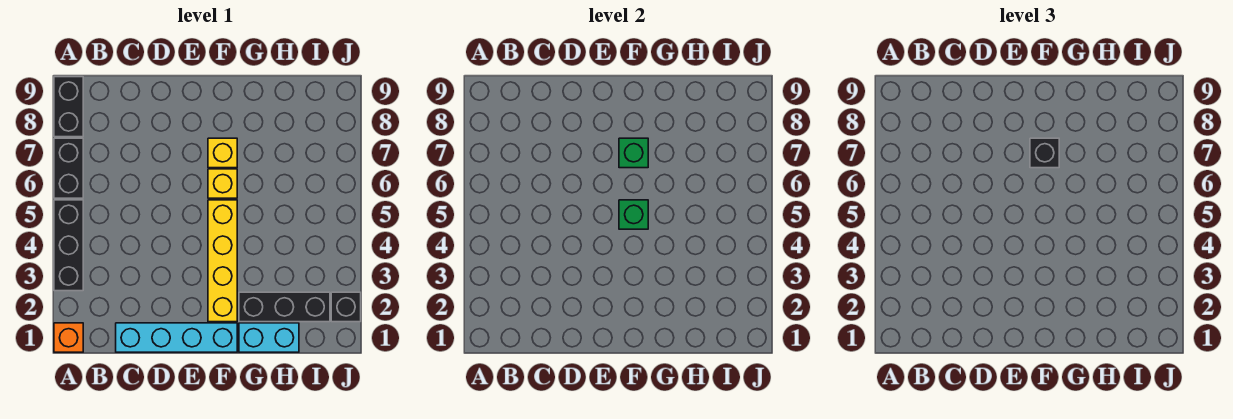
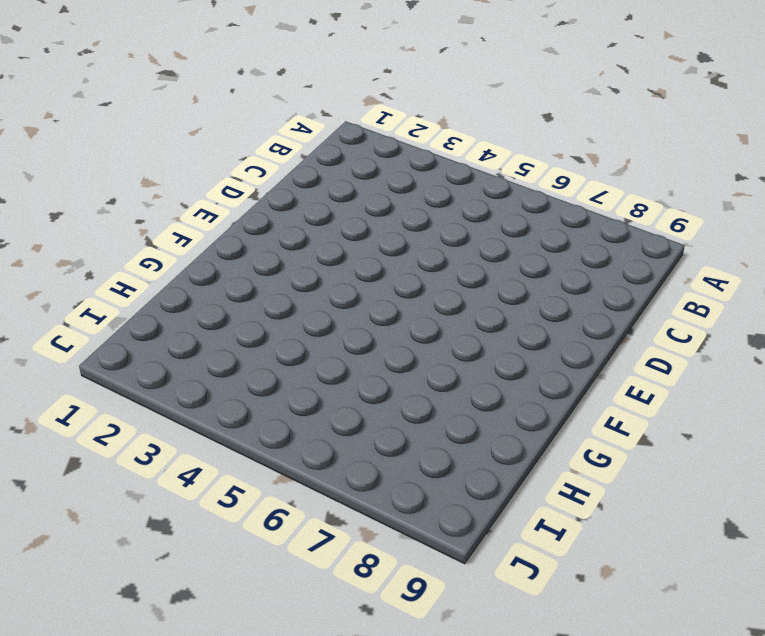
none -> orange brick A1 level 1
none -> black brick A3:A5 level 1
none -> black brick A6:A7 level 1

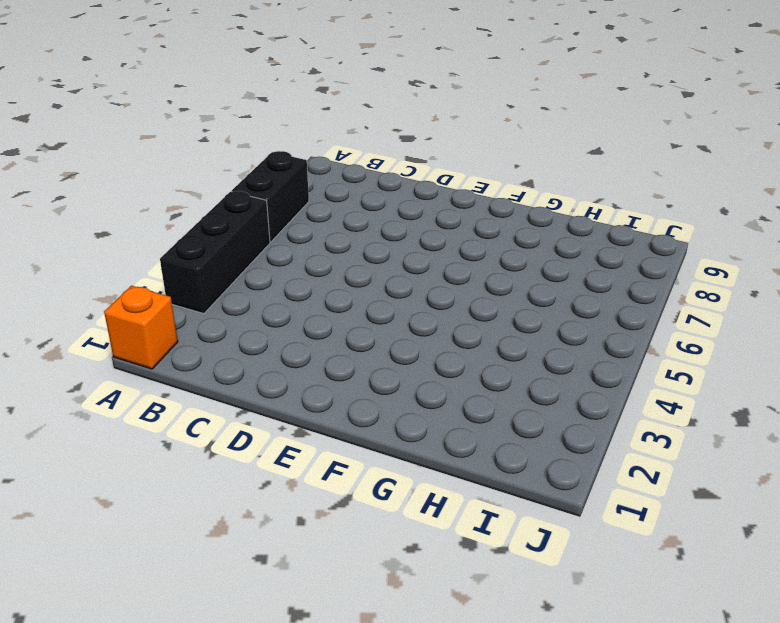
none -> black brick A8:A9 level 1
none -> cyan brick C1:F1 level 1
none -> yellow brick F2:F5 level 1

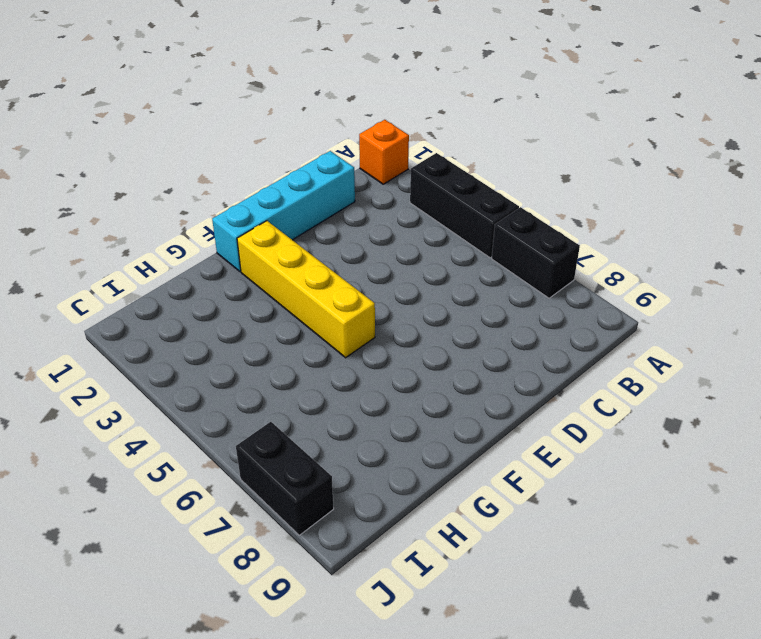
black brick J7:J8 level 1 -> black brick A8:A9 level 1
none -> yellow brick F6 level 1
none -> yellow brick F7 level 1
none -> cyan brick G1:H1 level 1

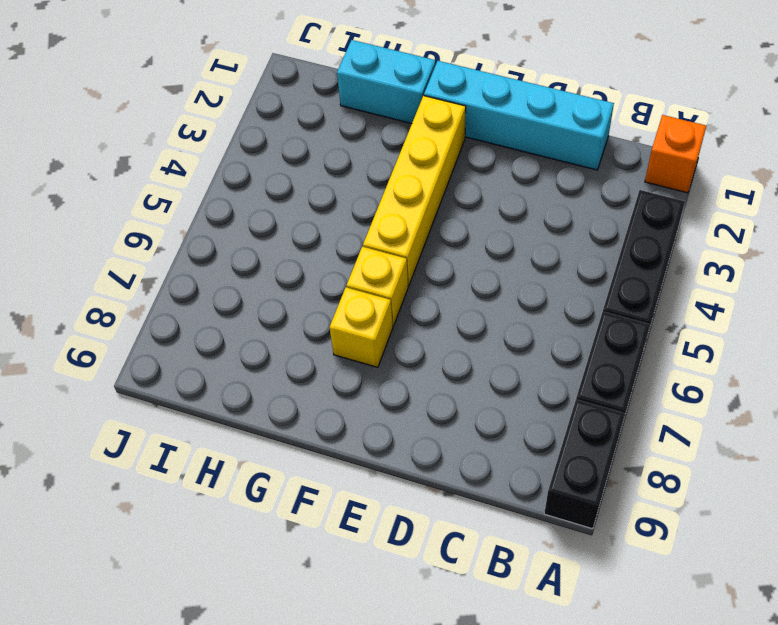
none -> black brick G2:I2 level 1
none -> black brick J2 level 1
none -> green brick F5 level 2

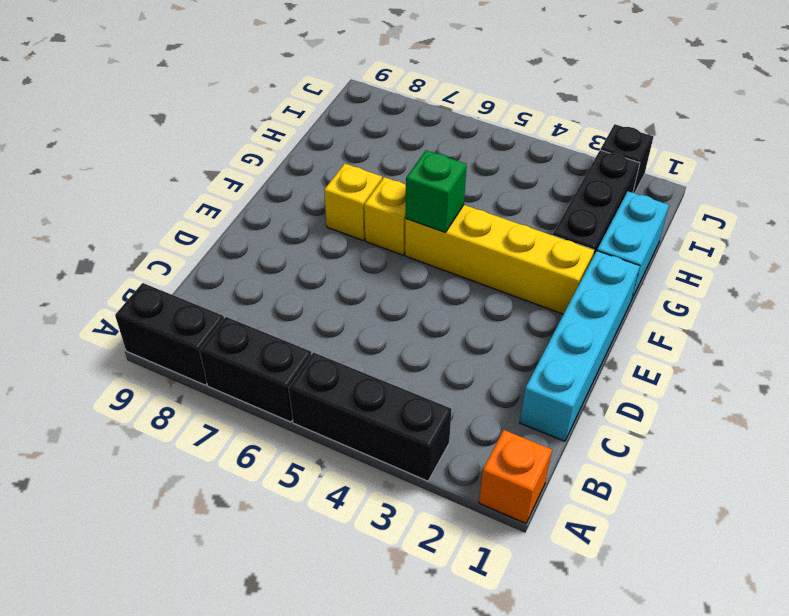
none -> green brick F7 level 2
none -> black brick F7 level 3

